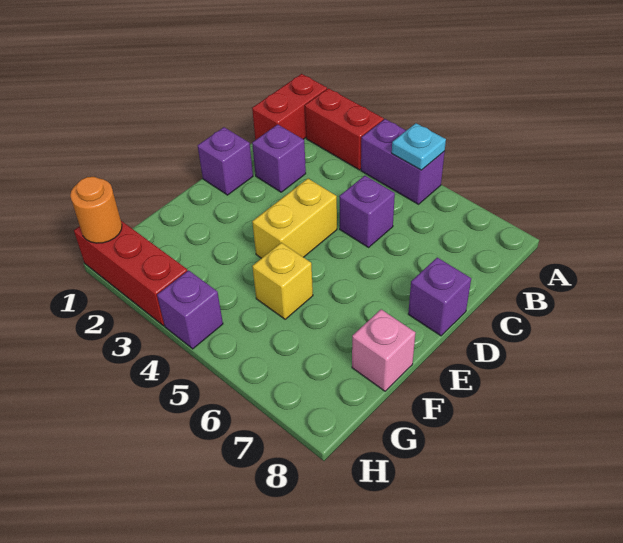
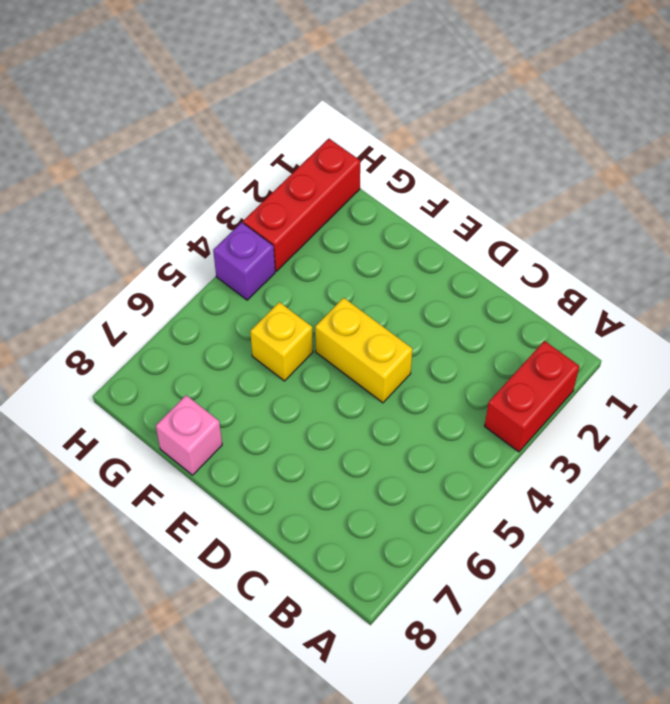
none -> red brick A1:B1 level 1
none -> purple brick A4:A5 level 1
none -> purple brick C2 level 1

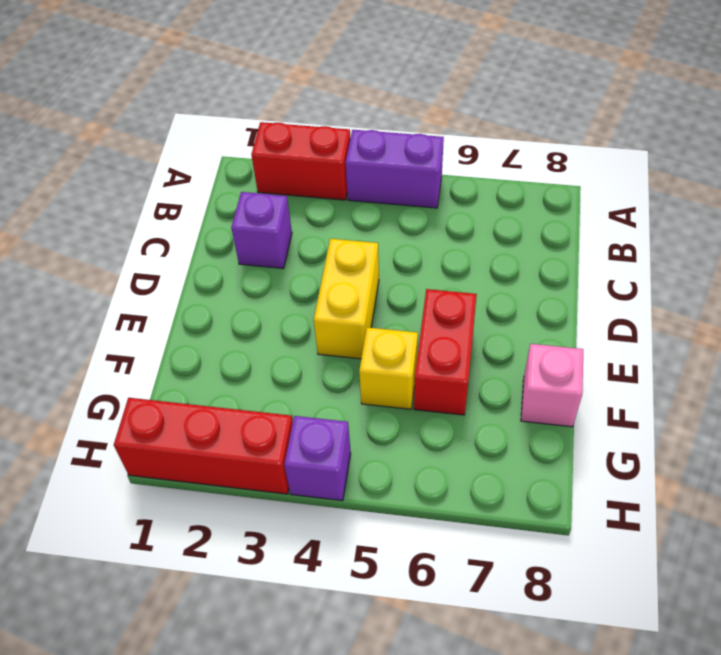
red brick E6:F6 level 1 -> red brick A1:B1 level 1
none -> purple brick C5 level 1
none -> purple brick D1 level 1
none -> purple brick D8 level 1

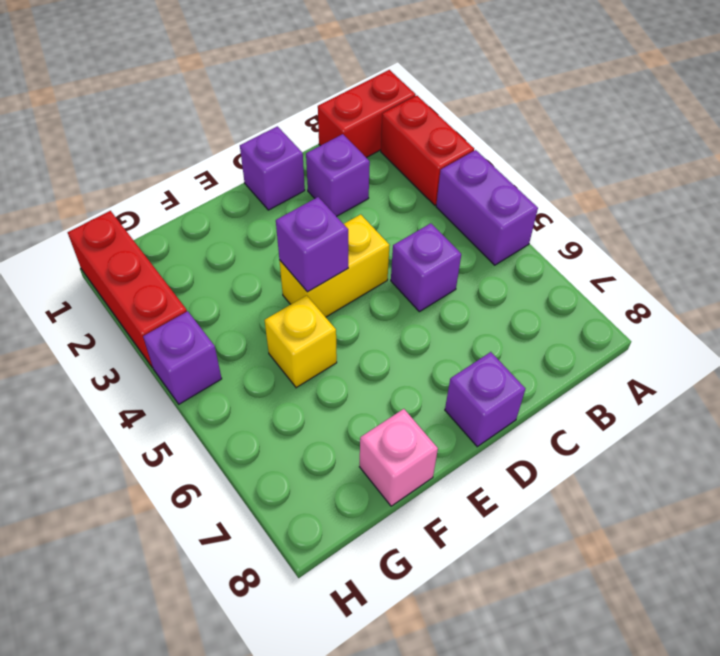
purple brick E4 level 2 -> none
none -> cyan plate A5 level 2
none -> orange round brick H1 level 2

